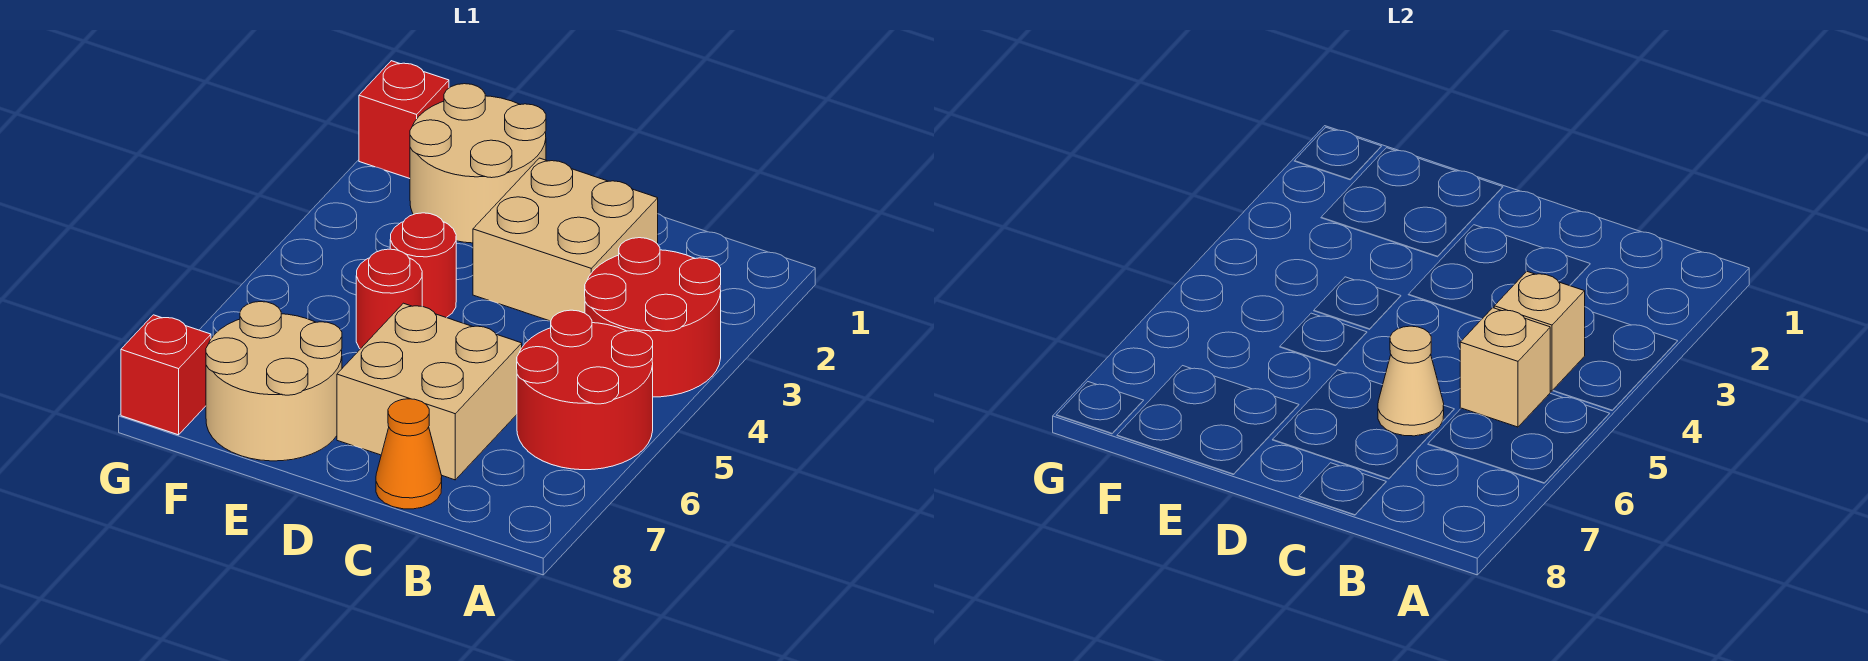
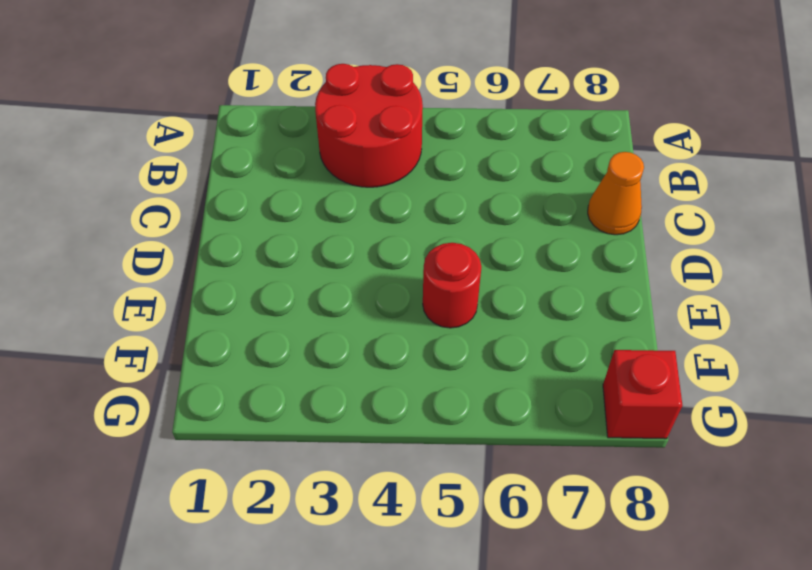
none -> red round brick A5:B6 level 1
none -> tan brick C2:D3 level 1
none -> tan brick C6:D7 level 1

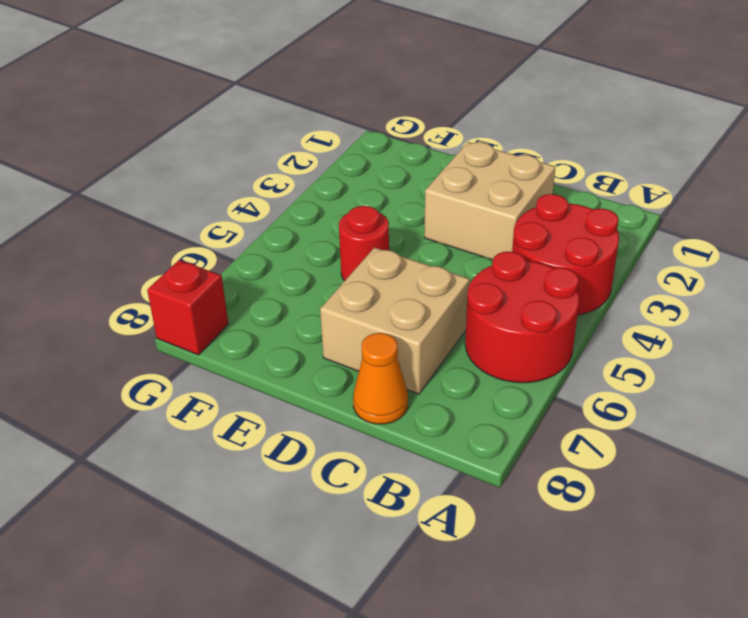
none -> tan round brick E1:F2 level 1
none -> red round brick E4 level 1
none -> tan round brick E7:F8 level 1

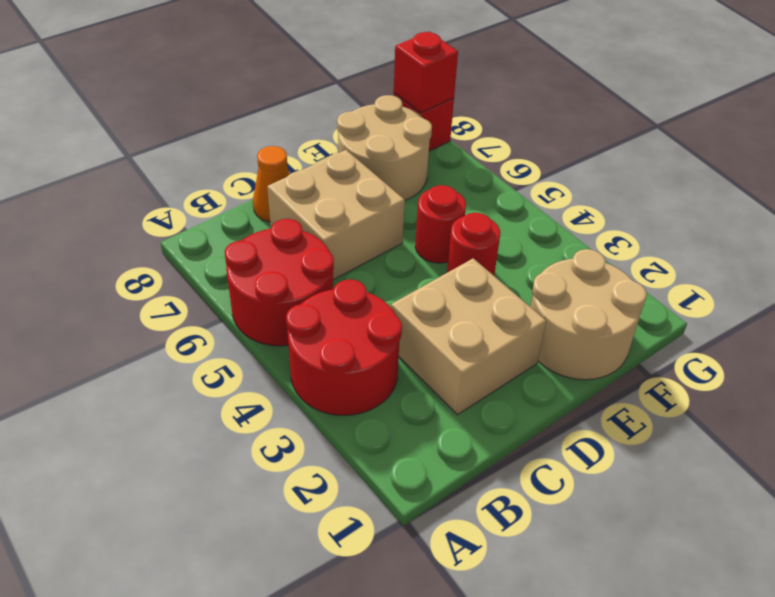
red brick G8 level 2 -> red brick G1 level 1
none -> tan brick B4 level 2
none -> tan brick B5 level 2
none -> tan cone C6 level 2

